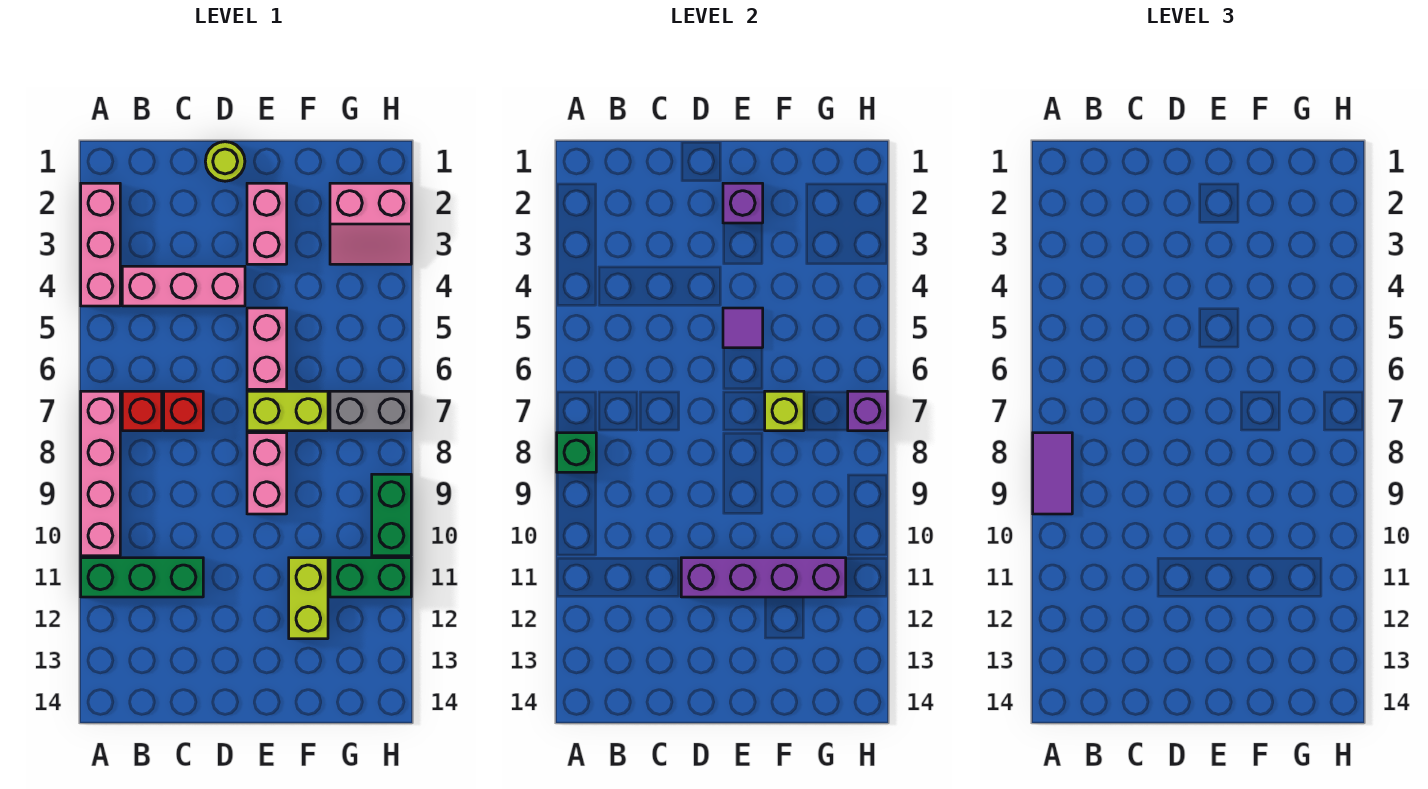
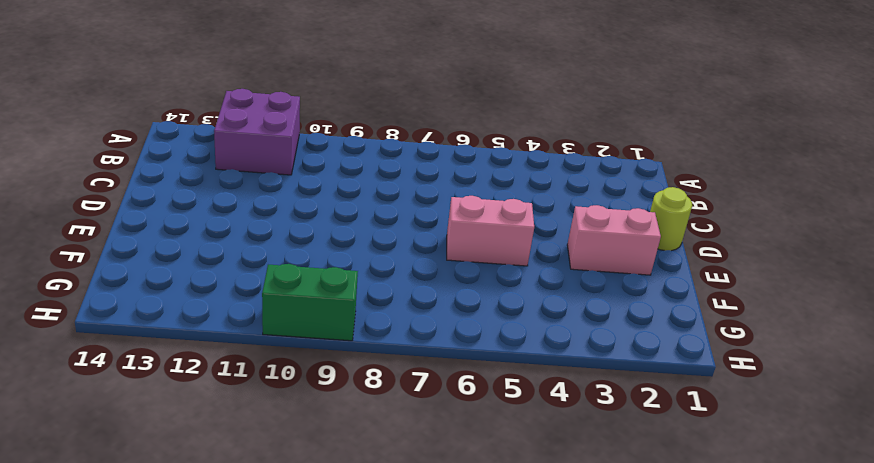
purple brick A11:B12 level 1 -> green brick A11:C11 level 1
none -> pink brick A2:A4 level 1
none -> pink brick A7:A10 level 1
none -> pink brick B4:D4 level 1

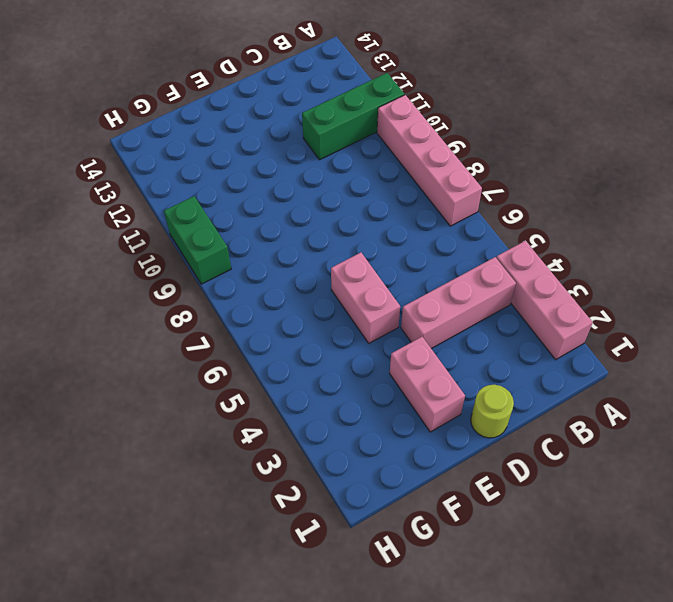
none -> red brick B7 level 1
none -> red brick C7 level 1
none -> lime brick E7:F7 level 1

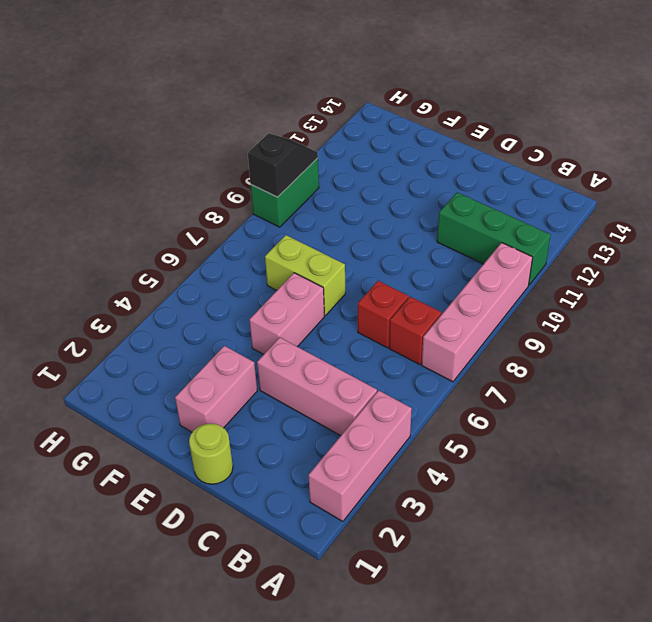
black slope H9:H10 level 2 top 9 -> none
none -> pink brick E8:E9 level 1
none -> lime brick F11:F12 level 1
none -> pink slope G2:H3 level 1 top 2

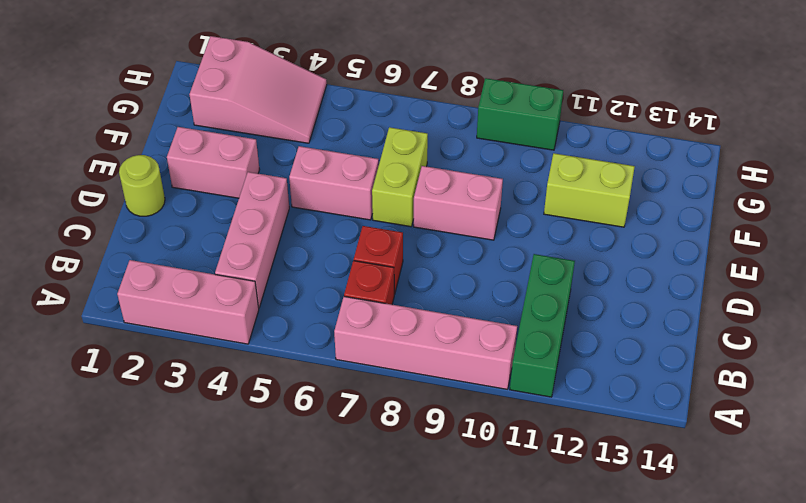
pink slope G2:H4 level 1 top 2 -> pink slope G2:H3 level 1 top 2
none -> grey brick G7:H7 level 1
none -> green brick G11:H11 level 1
none -> green brick A8 level 2

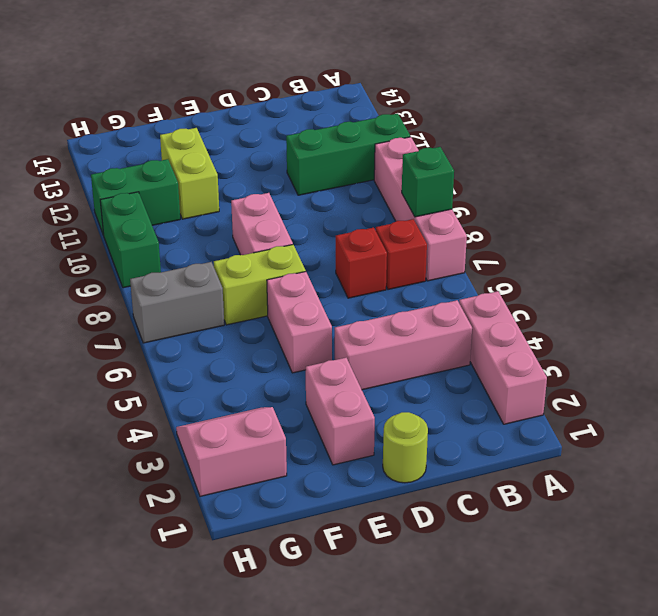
none -> purple brick D11:G11 level 2
none -> purple brick E2 level 2
none -> purple tile E5 level 2

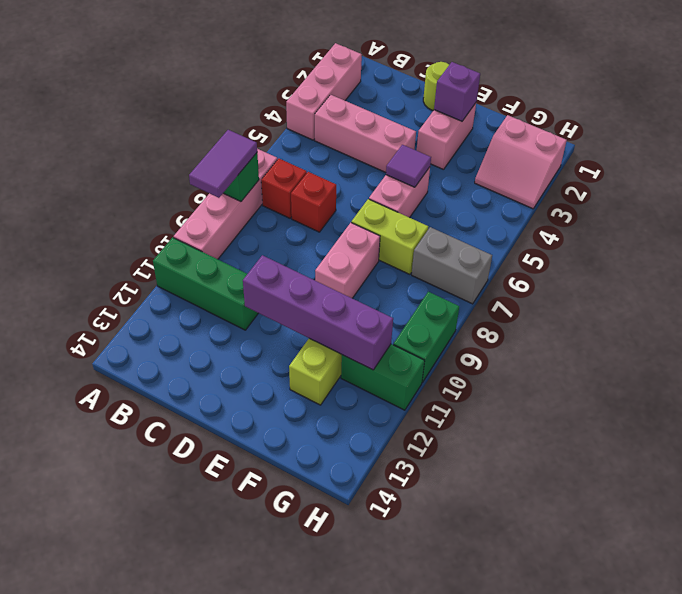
none -> lime brick F7 level 2
none -> purple brick H7 level 2

